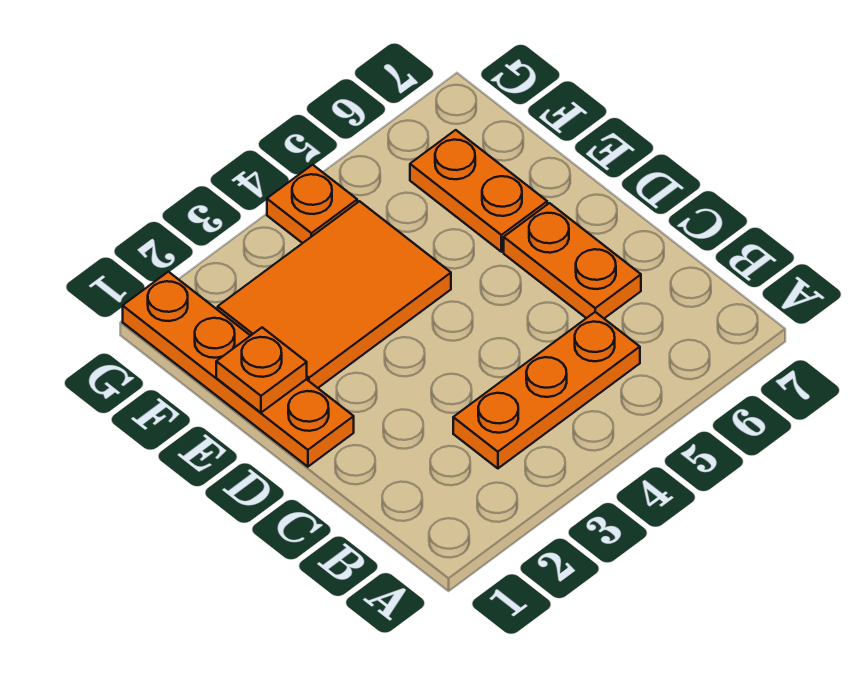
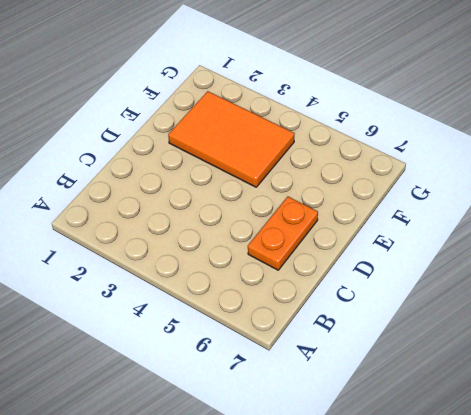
none -> orange plate B3:B5 level 1
none -> orange plate D1:G1 level 1

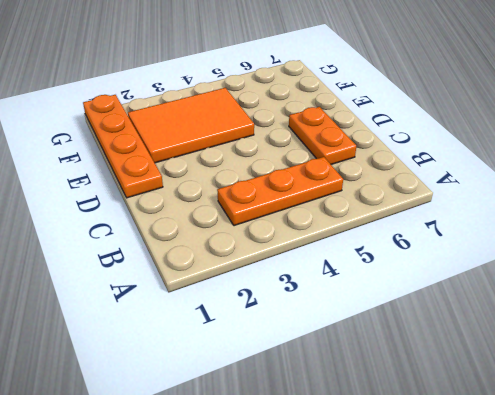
none -> orange plate E6:F6 level 1
none -> orange plate G4 level 1

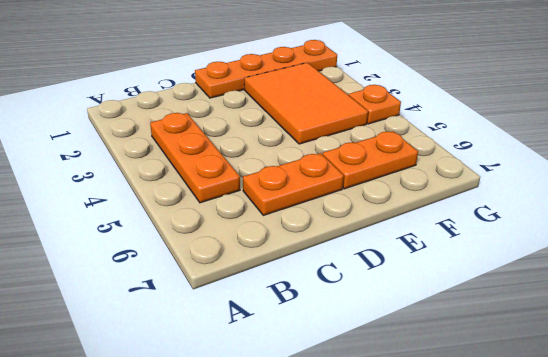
none -> orange plate E1 level 2

